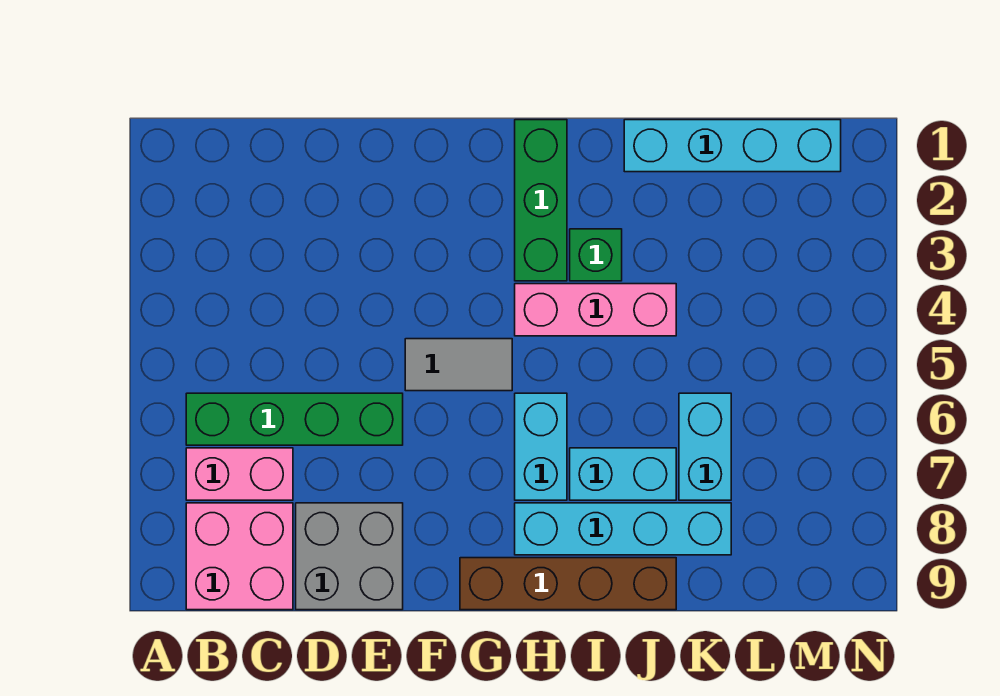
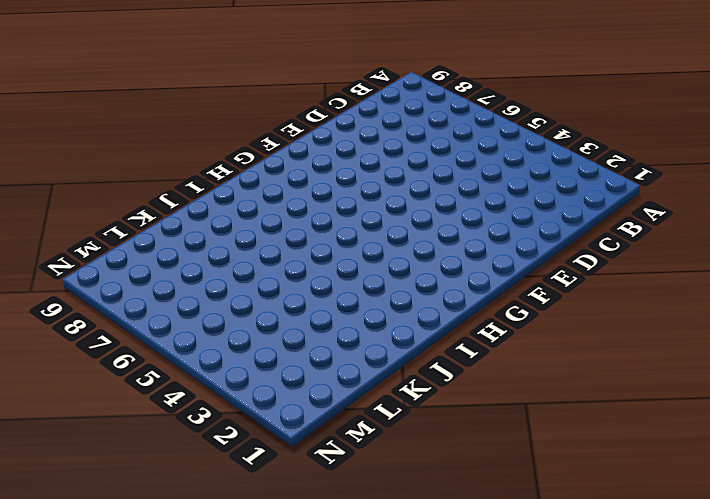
none -> green brick B6:E6 level 1
none -> pink brick B7:C7 level 1
none -> pink brick B8:C9 level 1

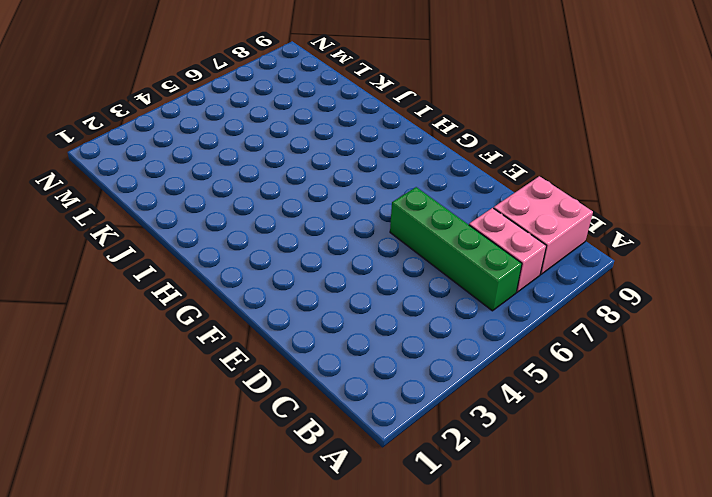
none -> grey brick D8:E9 level 1
none -> grey tile F5:G5 level 1
none -> brown brick G9:J9 level 1

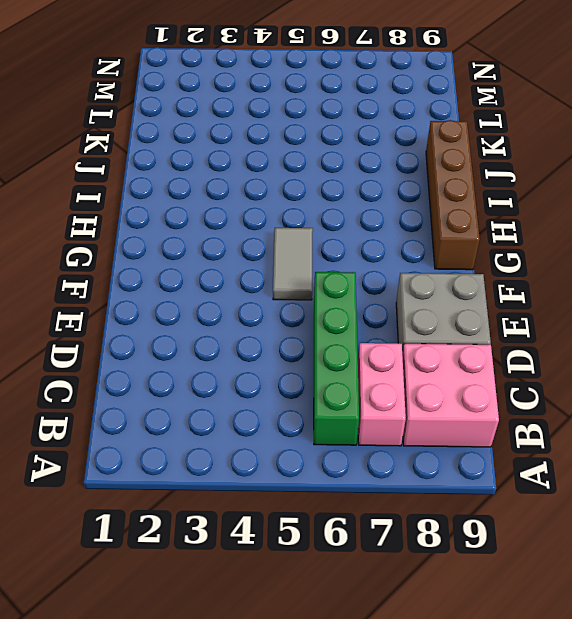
none -> green brick H1:H3 level 1
none -> pink brick H4:J4 level 1
none -> cyan brick H6:H7 level 1

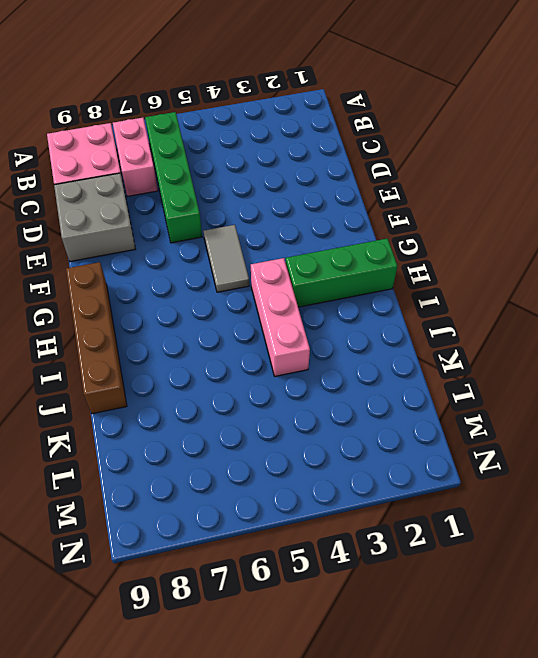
none -> cyan brick H6:H7 level 1
none -> cyan brick H8:K8 level 1
none -> green brick I3 level 1

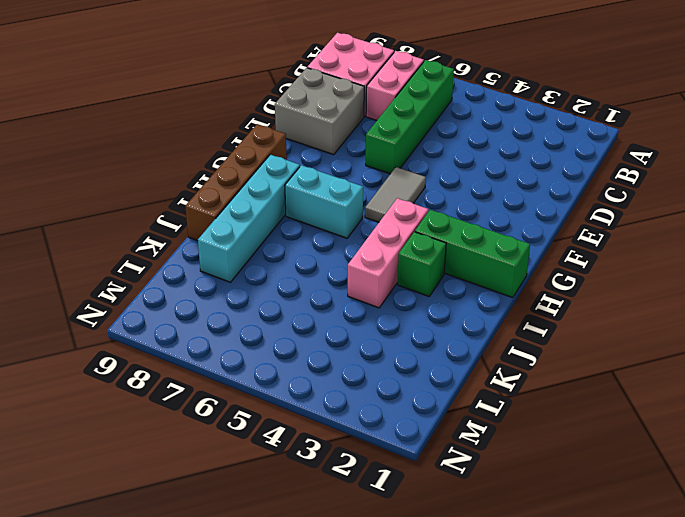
none -> cyan brick I7:J7 level 1
none -> cyan brick J1:M1 level 1
none -> cyan brick K6:K7 level 1

